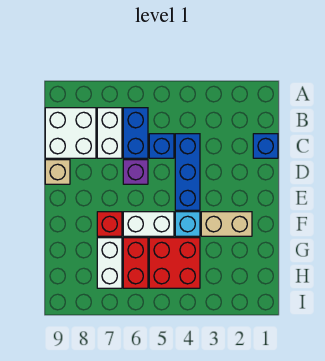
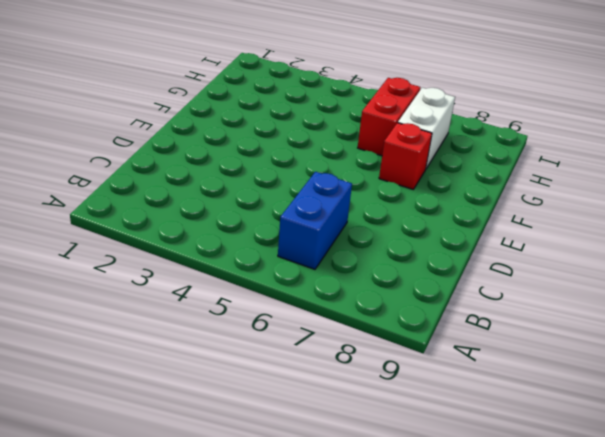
none -> white brick B7:C7 level 1
none -> white brick B8:C9 level 1
none -> blue brick C1 level 1

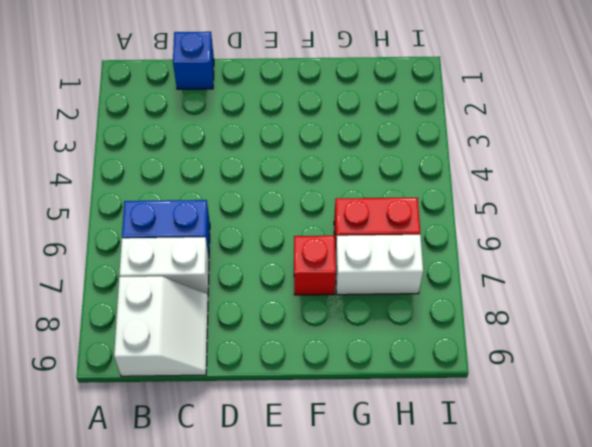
white slope B8:C9 level 1 top B -> white brick B8:C9 level 1
none -> blue brick C4:E4 level 1
none -> blue brick C5 level 1
none -> purple brick D6 level 1

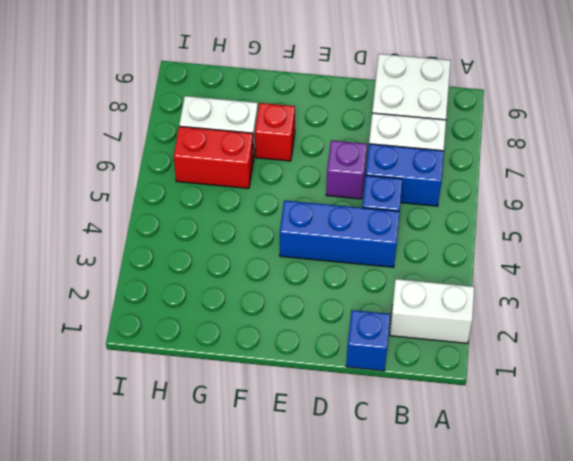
white brick A2:B2 level 1 -> white brick F5:F6 level 1
none -> tan brick D9 level 1
none -> tan brick F2:F3 level 1
none -> cyan brick F4 level 1

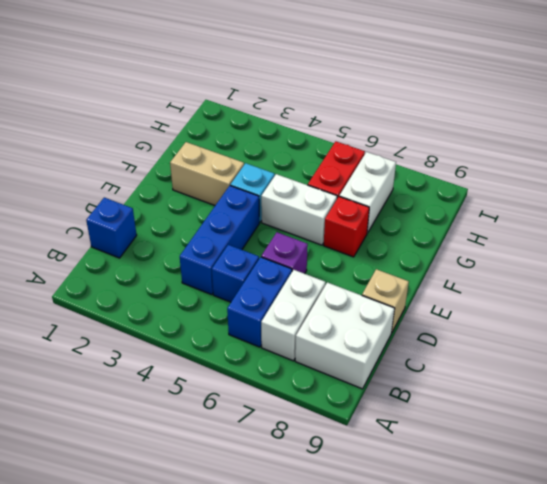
none -> red brick G4:H5 level 1

